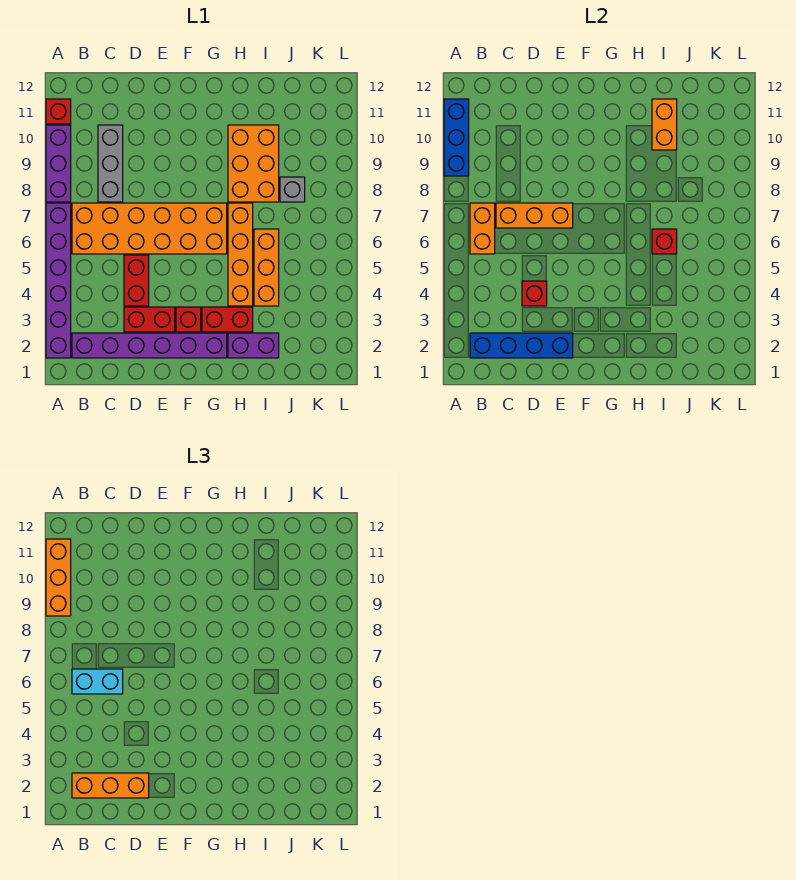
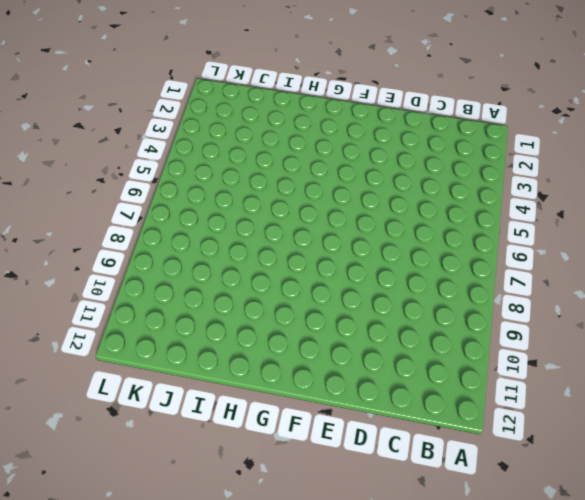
none -> purple brick A2:A7 level 1
none -> purple brick A8:A10 level 1
none -> red brick A11 level 1

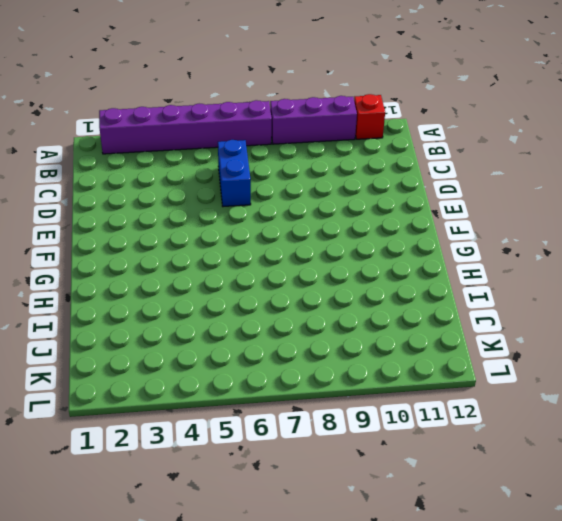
blue brick C6:D6 level 1 -> orange brick B6:G7 level 1
none -> purple brick B2:G2 level 1
none -> grey brick C8:C10 level 1
none -> red brick D3:E3 level 1

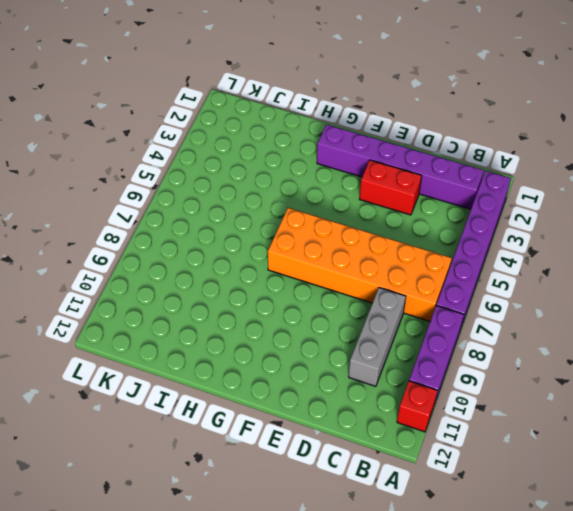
none -> red brick D4:D5 level 1
none -> red brick F3 level 1
none -> red brick G3:H3 level 1

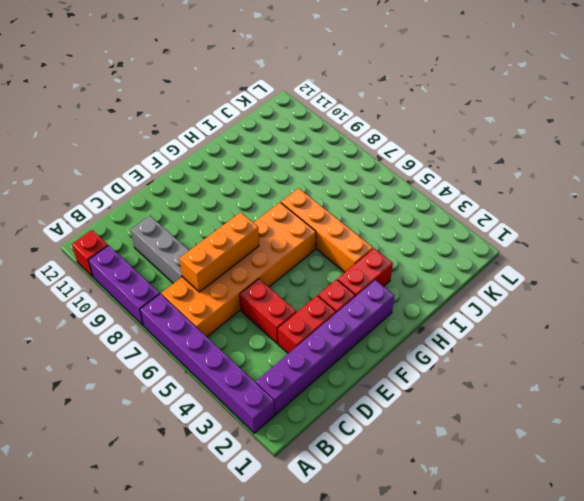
none -> purple brick H2:I2 level 1
none -> orange brick H8:I10 level 1
none -> orange brick I4:I6 level 1

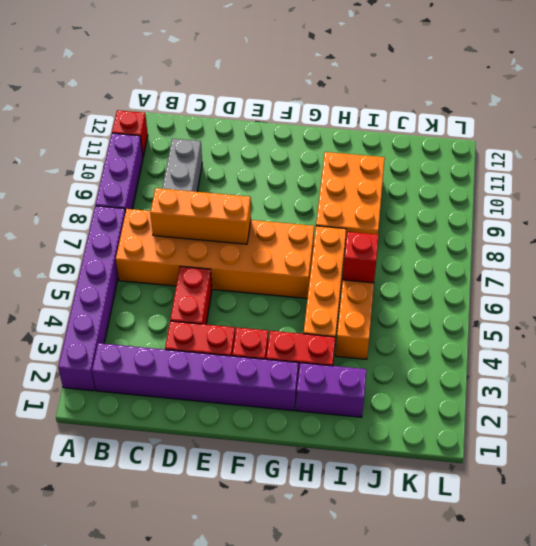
none -> grey brick J8 level 1
none -> blue brick A9:A11 level 2
none -> blue brick B2:E2 level 2

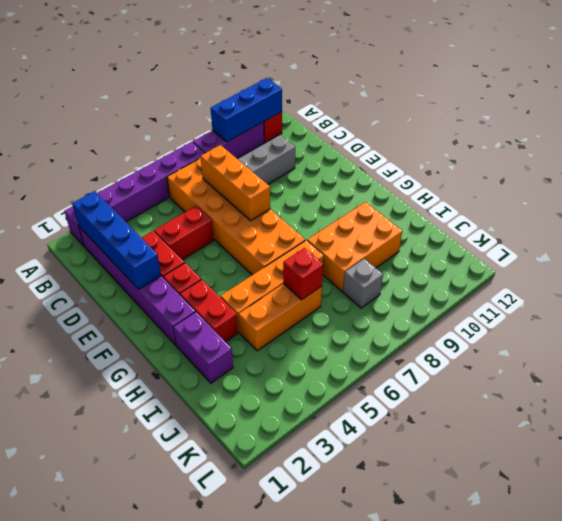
none -> orange brick B6:B7 level 2
none -> red brick D4 level 2
none -> orange brick I10:I11 level 2

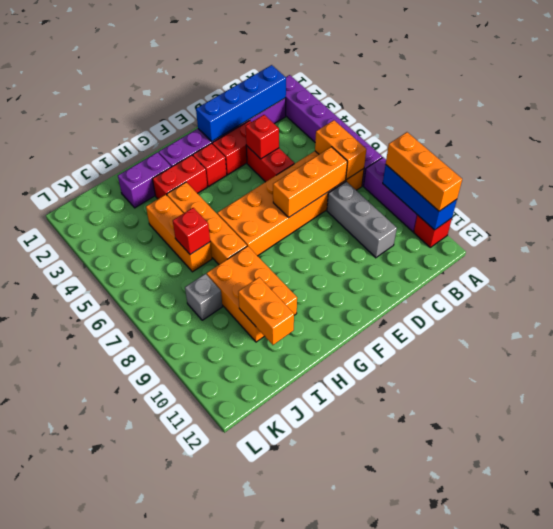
none -> orange brick B2:D2 level 3
none -> cyan brick B6:C6 level 3

